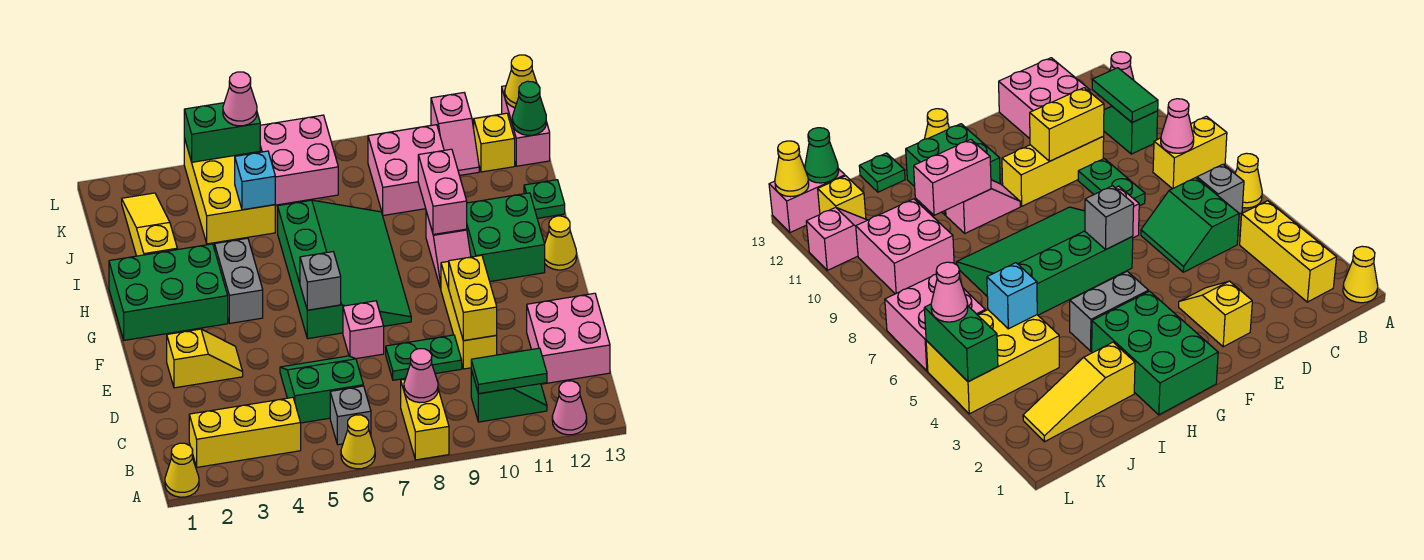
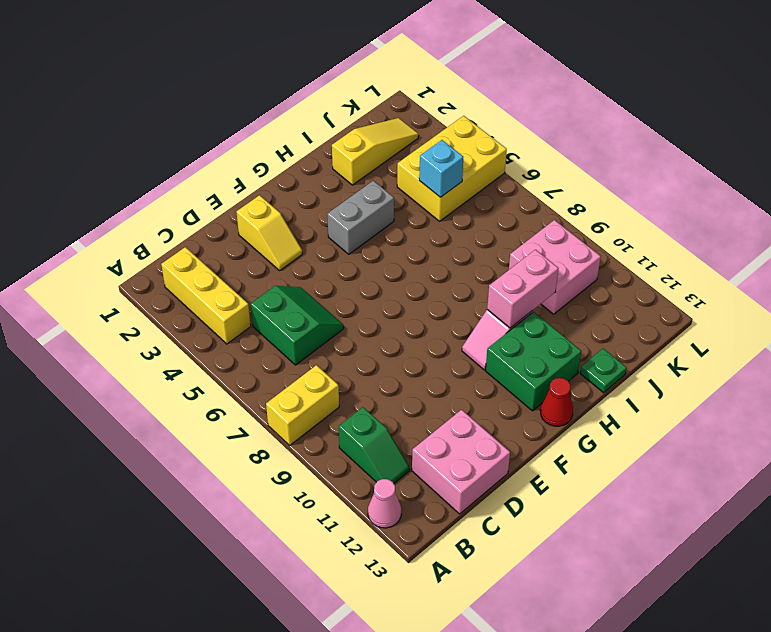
red cone G13 level 1 -> yellow cone G13 level 1
none -> yellow cone A1 level 1
none -> yellow cone A6 level 1
none -> grey brick B6 level 1
none -> green plate D8:D9 level 1

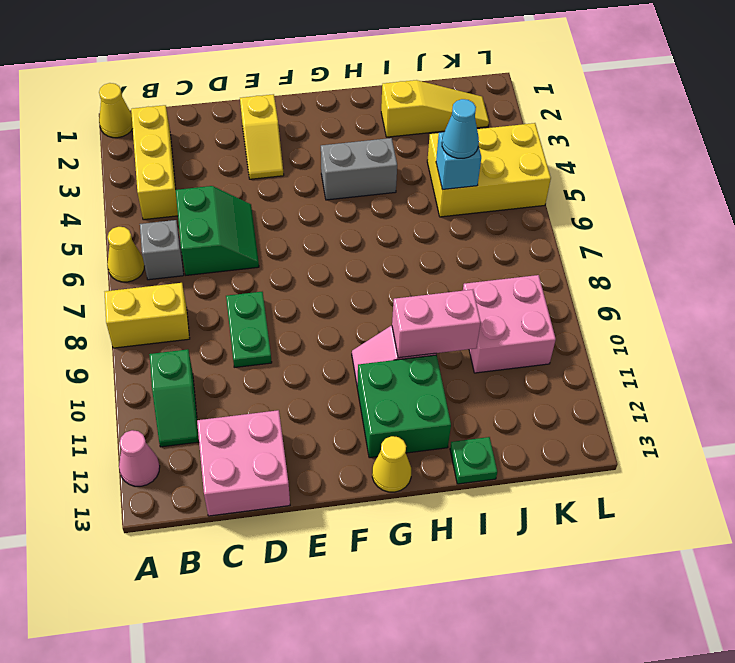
cyan cone J5 level 3 -> none
none -> yellow brick D10:F10 level 1
none -> pink brick E7 level 1
none -> green slope F6:I8 level 1 top 6
none -> green brick G1:H3 level 1

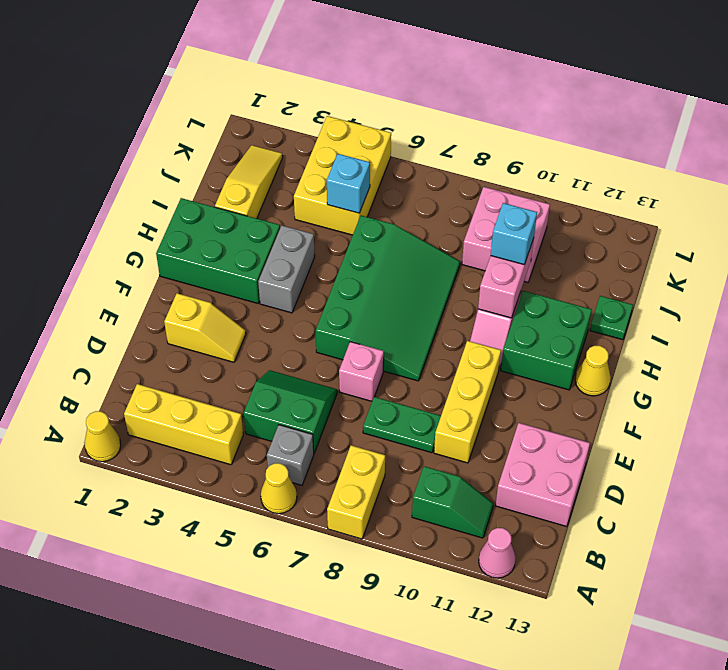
cyan brick I10 level 3 -> none
none -> pink brick K6:L7 level 1
none -> pink slope K11:L11 level 1 top L
none -> yellow brick K12 level 1
none -> pink brick K13:L13 level 1

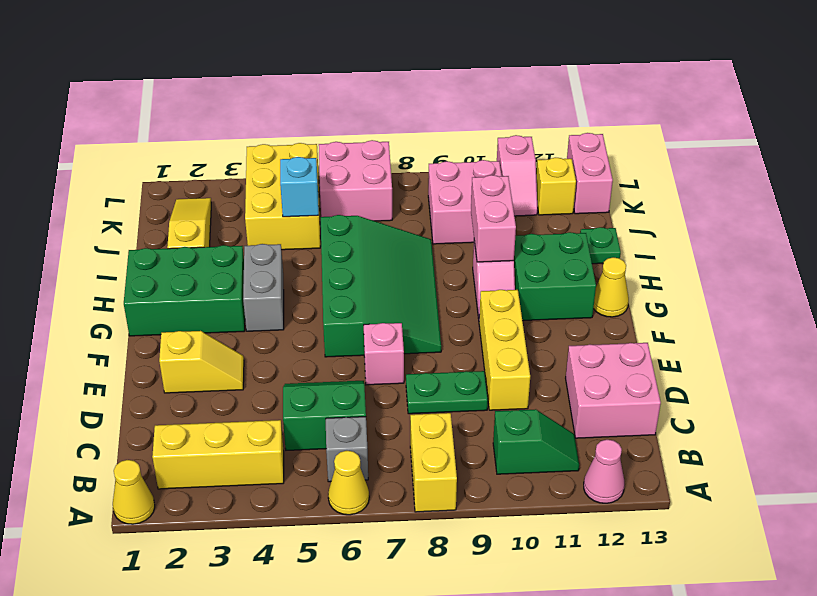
none -> pink cone B8 level 2
none -> green tile B10:B11 level 2
none -> yellow brick D10:E10 level 2
none -> grey brick F6 level 2

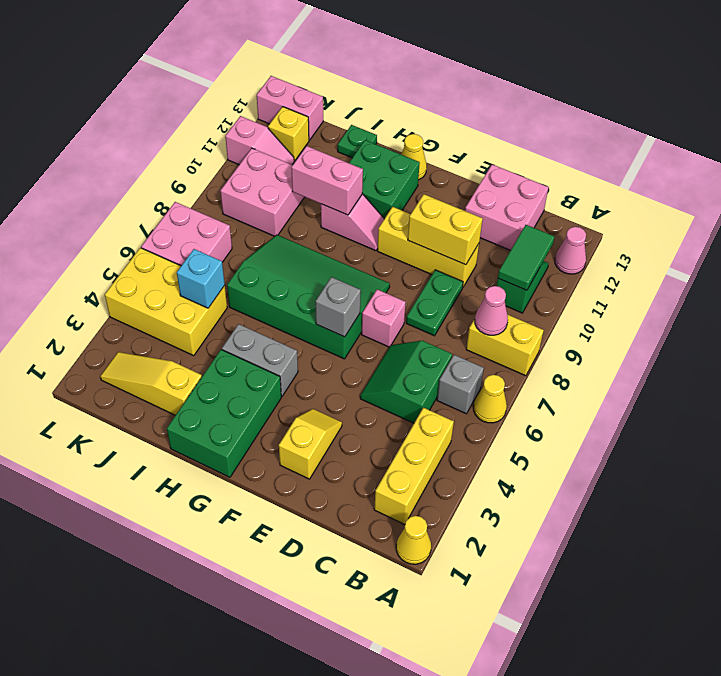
none -> green cone K13 level 2
none -> green brick L4:L5 level 2
none -> yellow cone L13 level 2
none -> pink cone L5 level 3

